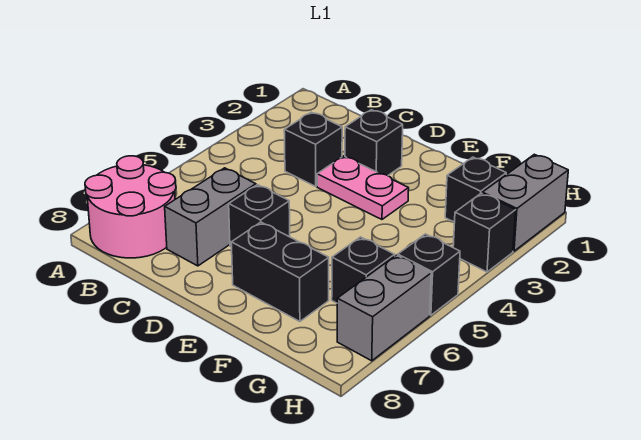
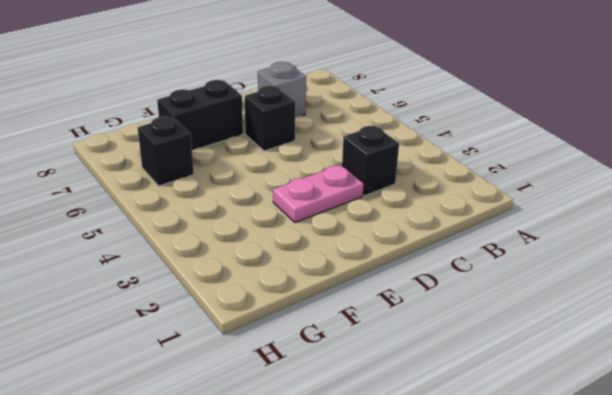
grey brick C7 level 1 -> grey brick C6:C7 level 1
none -> pink round brick A7:B8 level 1
none -> black brick D2 level 1
none -> black brick G2 level 1

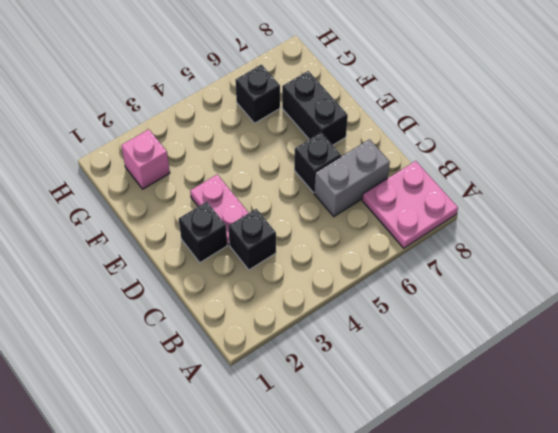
pink plate A7:B8 level 1 -> pink round brick A7:B8 level 1
pink brick G2 level 1 -> black brick G2 level 1
none -> grey brick H1:H2 level 1
none -> black brick H3 level 1
none -> black brick H5 level 1

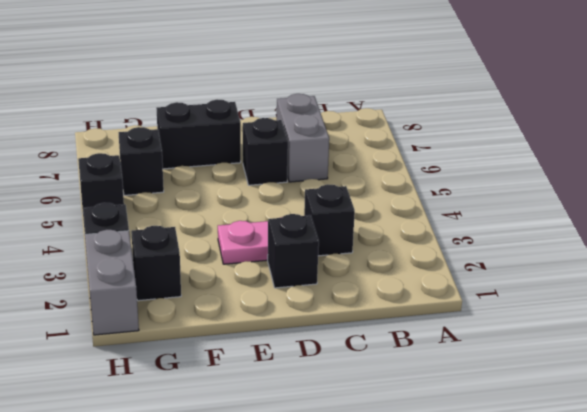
none -> pink round brick A7:B8 level 1
none -> grey brick H6:H7 level 1

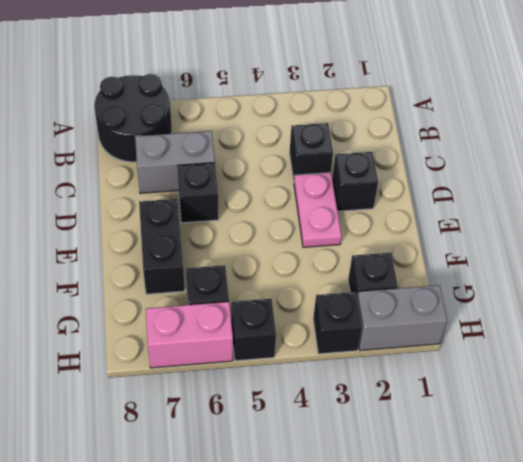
black round brick A7:B8 level 1 -> pink round brick A7:B8 level 1
pink brick H6:H7 level 1 -> grey brick H6:H7 level 1

